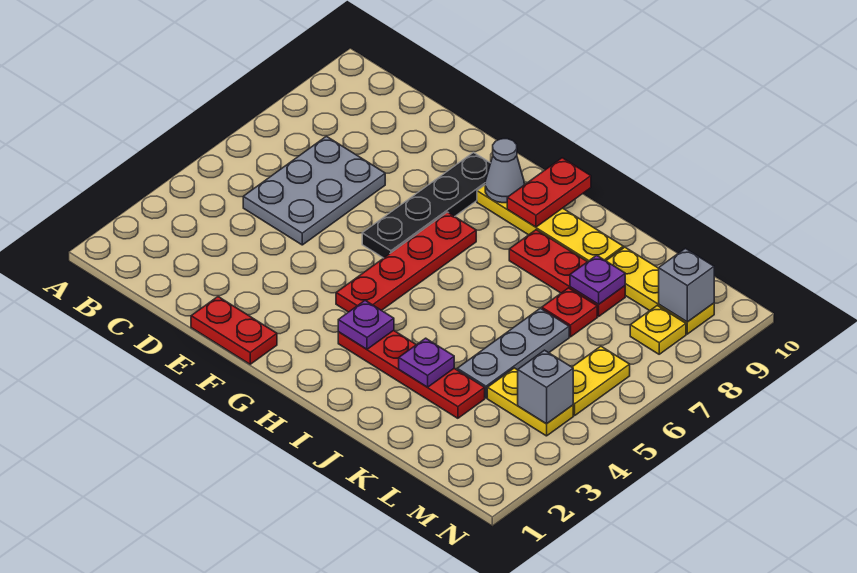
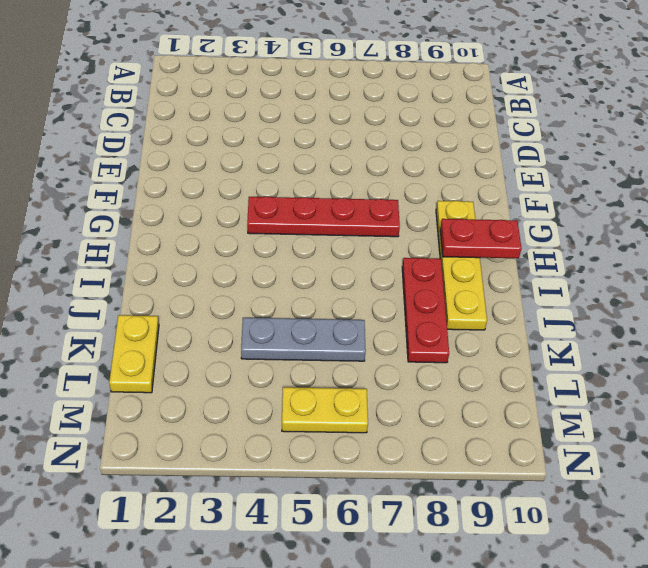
yellow plate K1:L1 level 1 -> yellow plate L4:M4 level 1
none -> grey plate C5:D7 level 1
none -> red plate E1:F1 level 1
none -> black plate F6:F9 level 1

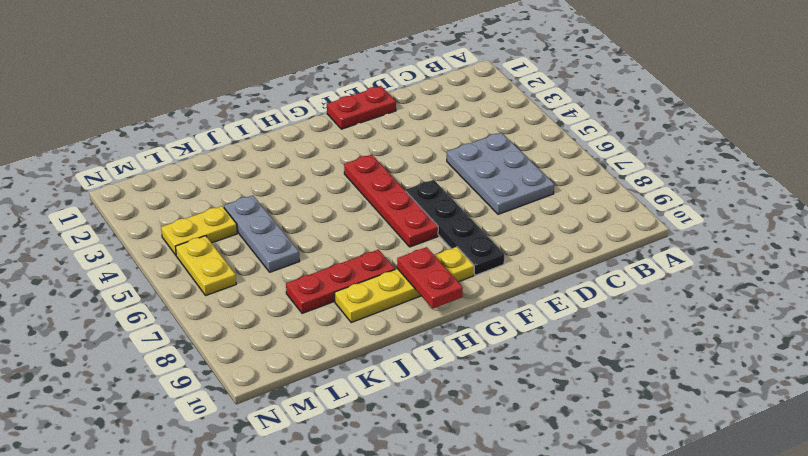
none -> red plate H3:K3 level 1
none -> red plate K7 level 1
none -> yellow plate K9:M9 level 1

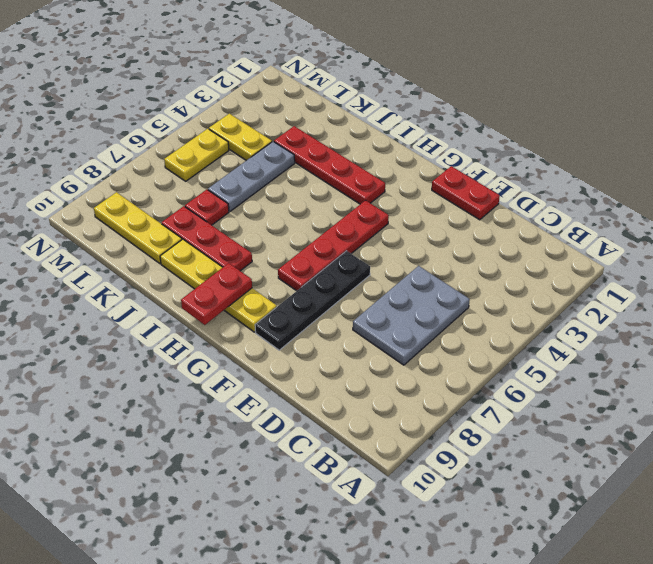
none -> yellow plate M8 level 1
none -> grey cone G9 level 2
none -> purple plate H3 level 2

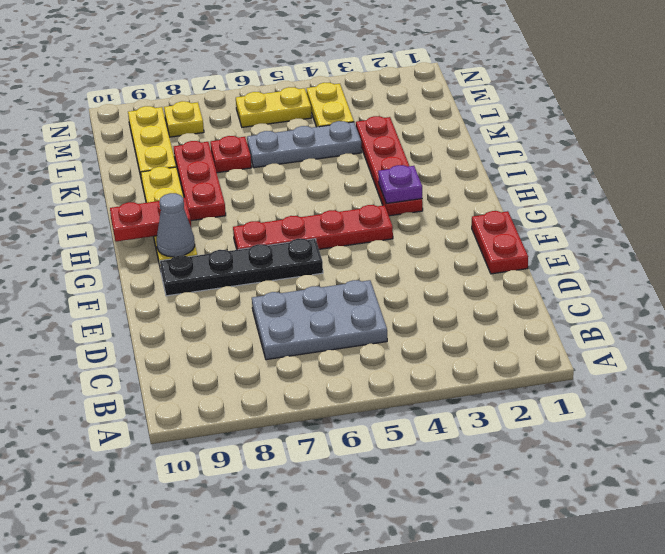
none -> purple plate J3 level 2
none -> purple plate K8 level 2
none -> grey brick M4 level 2

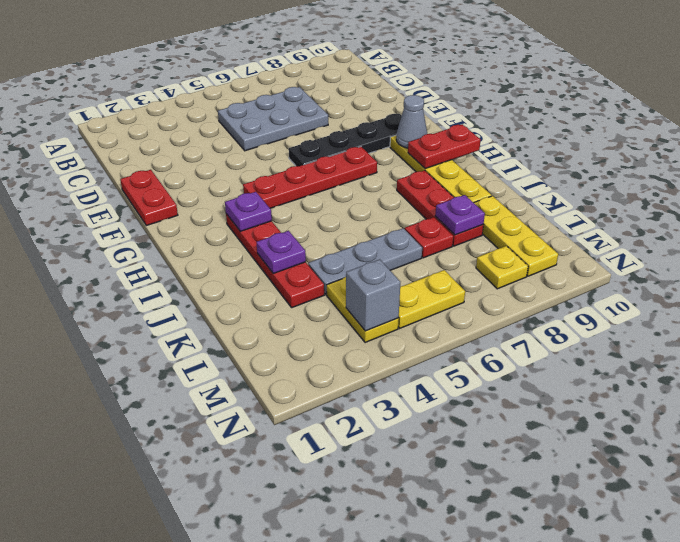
none -> grey brick M9 level 2

